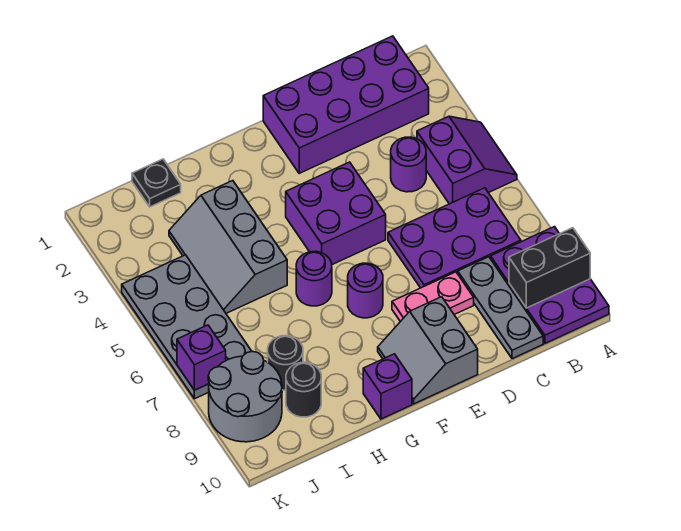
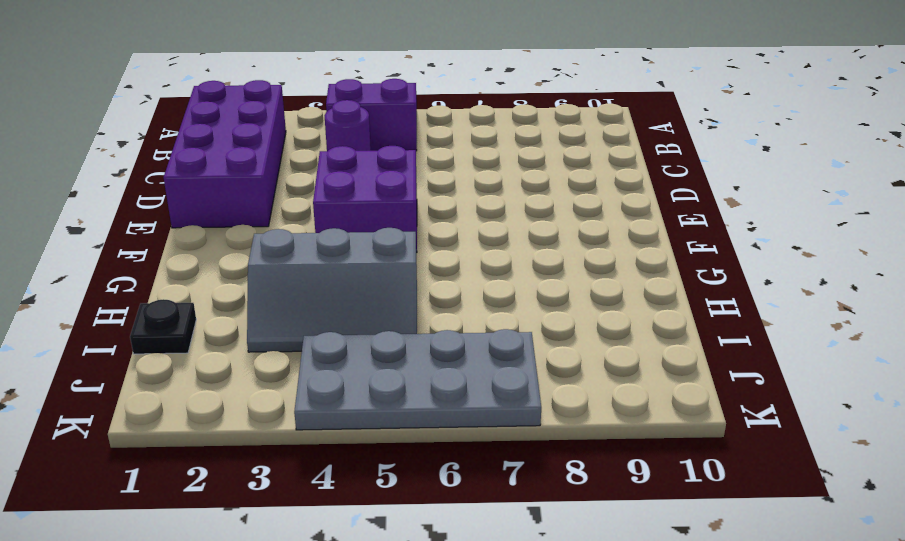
none -> purple plate A8:B10 level 1
none -> purple plate B6:D7 level 1
none -> grey plate C8:C10 level 1

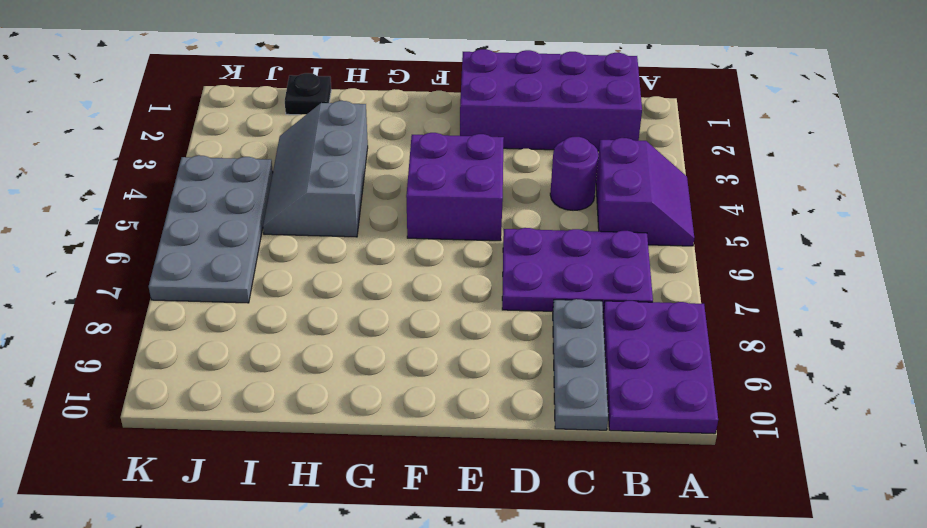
none -> pink plate D8:E8 level 1
none -> grey slope E9:F10 level 1 top E
none -> purple round brick F7 level 1

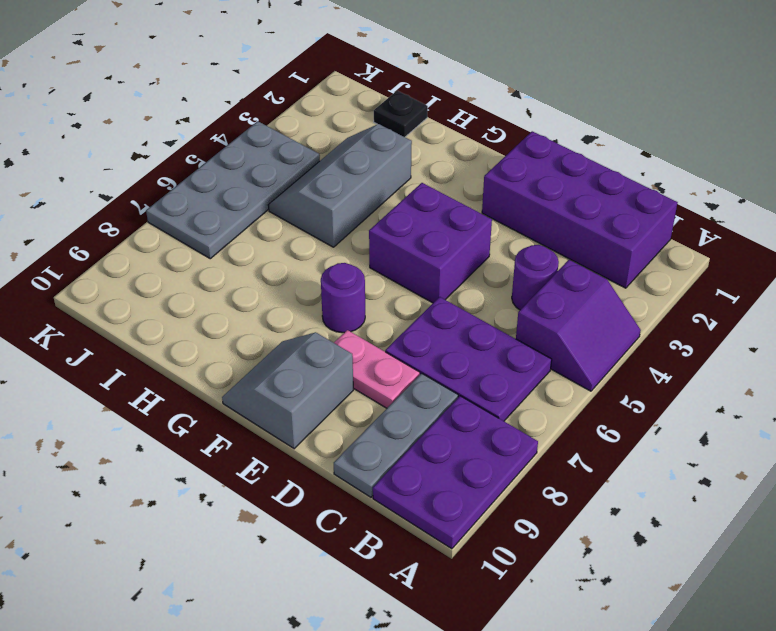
none -> purple round brick G6 level 1
none -> purple brick G10 level 1
none -> black round brick I8 level 1

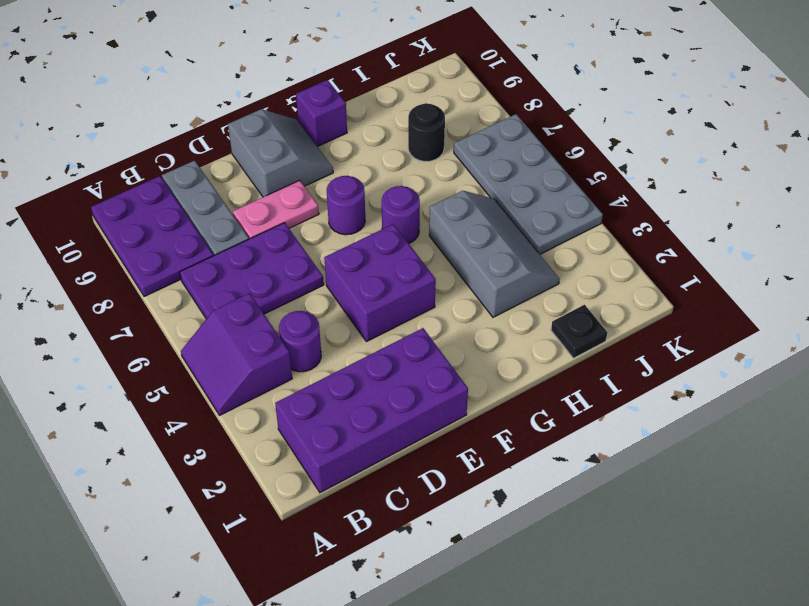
none -> black round brick I9 level 1
none -> grey round brick J8:K9 level 1
none -> black brick A9:B9 level 2

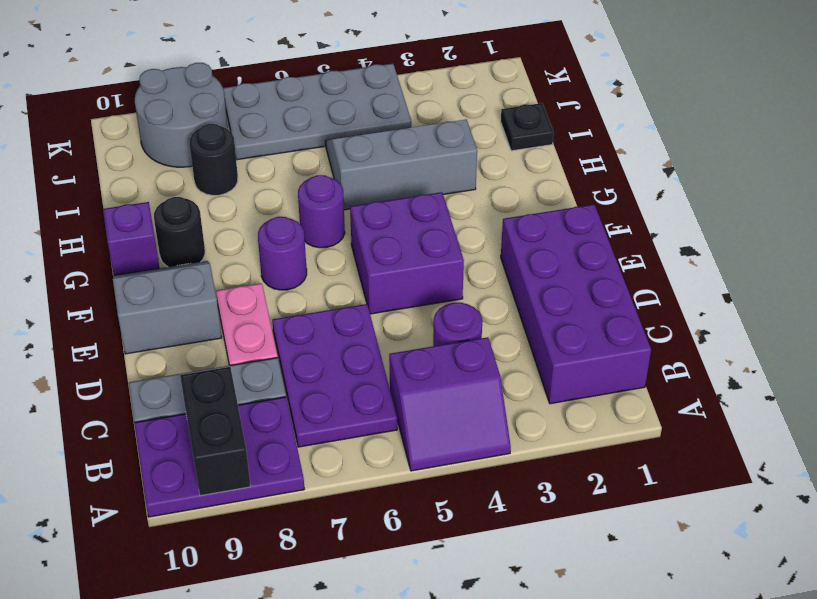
black round brick G9 level 1 -> black round brick I9 level 1
none -> purple brick K7 level 2

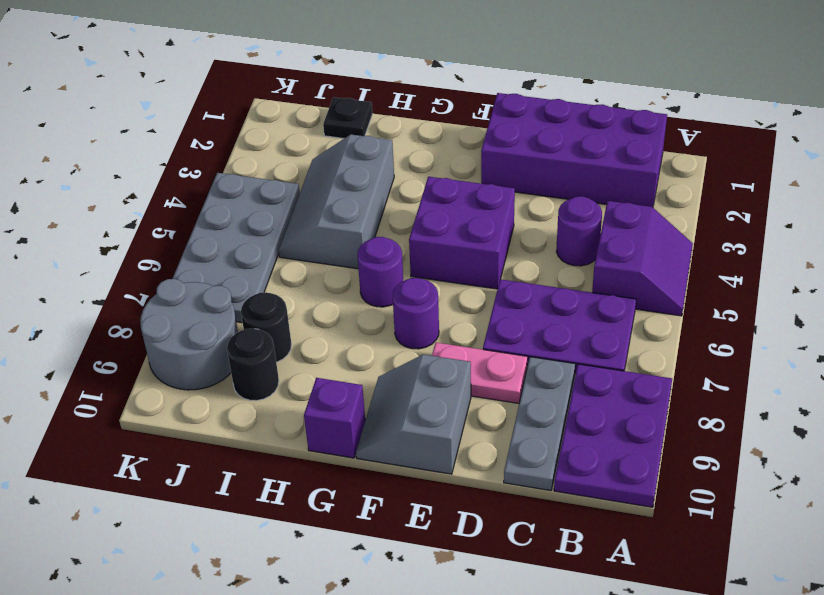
none -> black brick A9:B9 level 2
none -> purple brick K7 level 2

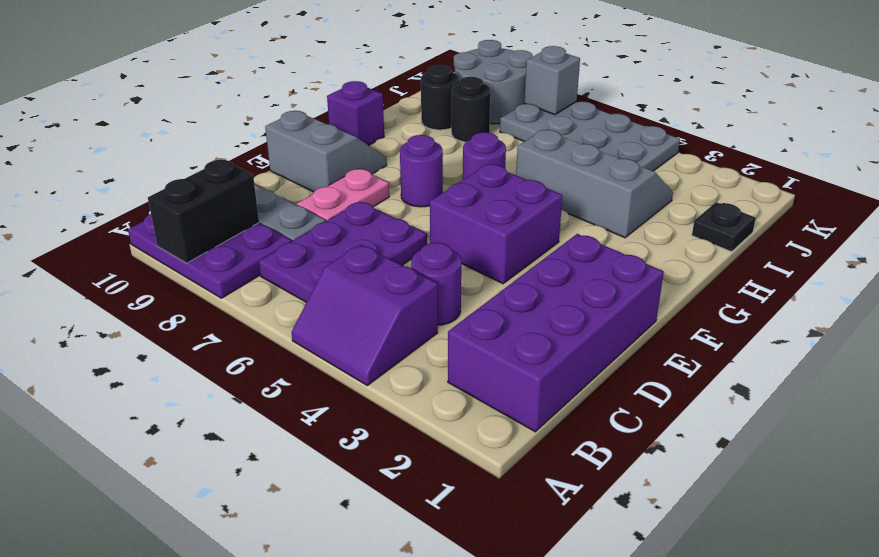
grey brick K7 level 2 -> purple brick K7 level 2

